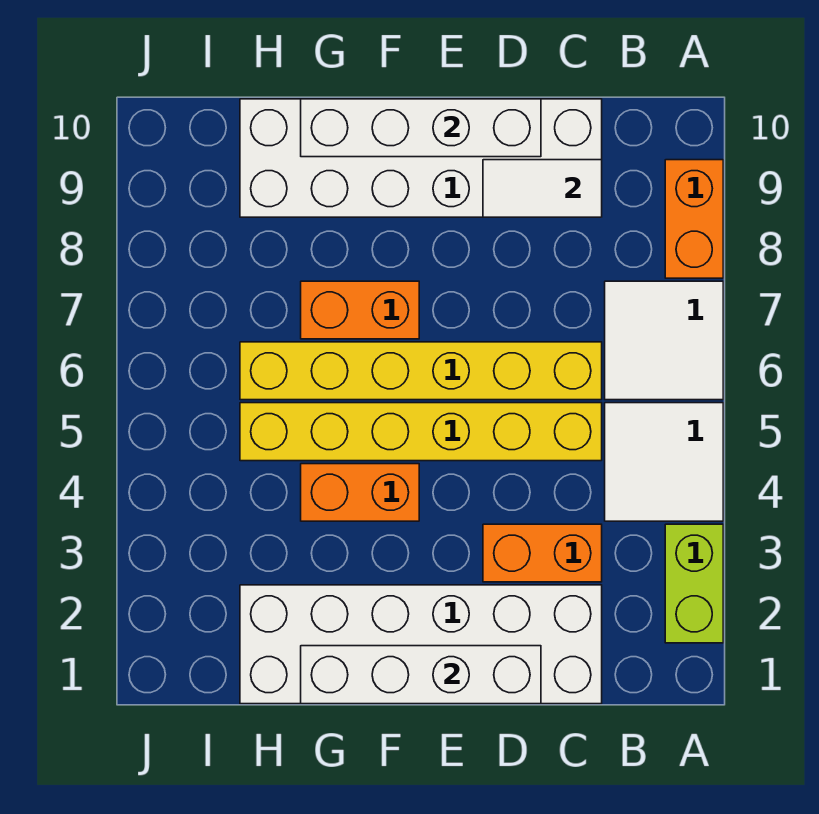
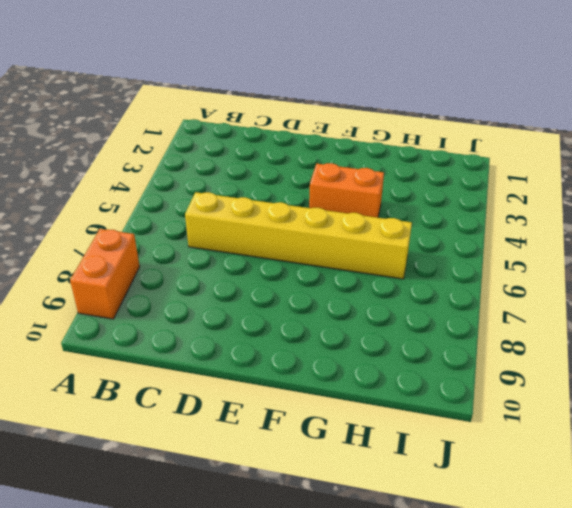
none -> lime brick A2:A3 level 1
none -> white tile A4:B5 level 1
none -> white tile A6:B7 level 1

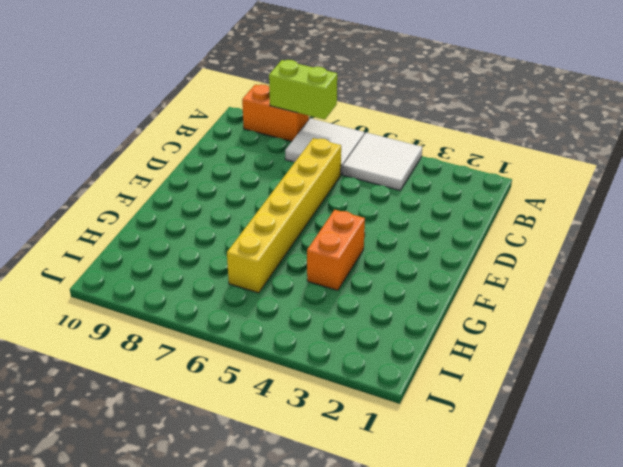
lime brick A7:A8 level 2 -> lime brick A2:A3 level 1
none -> white brick C1:H2 level 1
none -> orange brick C3:D3 level 1
none -> yellow brick C5:H5 level 1

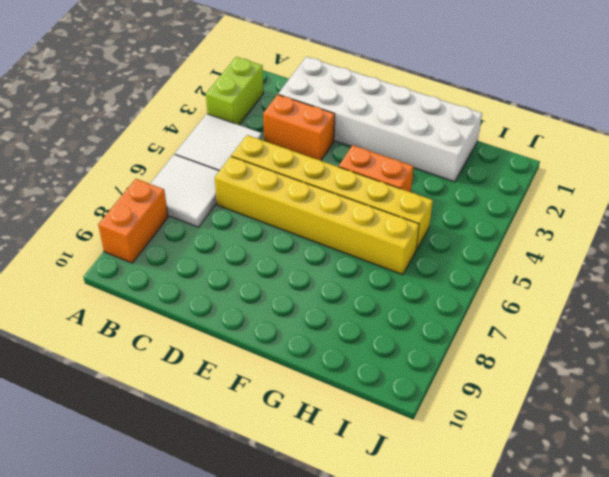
none -> white brick C9:H10 level 1
none -> orange brick F7:G7 level 1
none -> white tile C9:D9 level 2

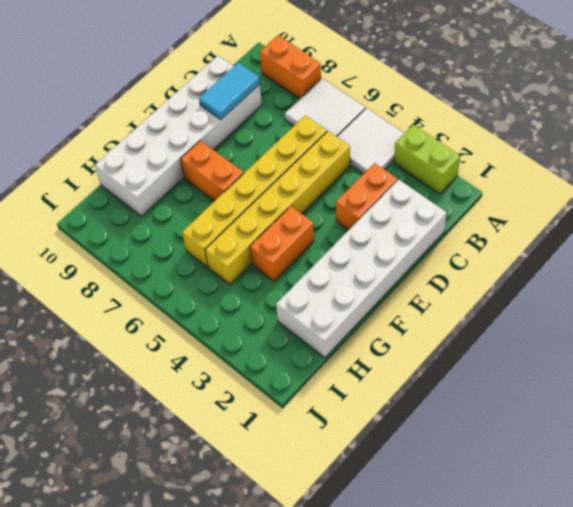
cyan tile C9:D9 level 2 -> white tile C9:D9 level 2
orange brick F7:F8 level 1 -> orange brick F7:G7 level 1
none -> white brick D1:G1 level 2
none -> white brick D10:G10 level 2

